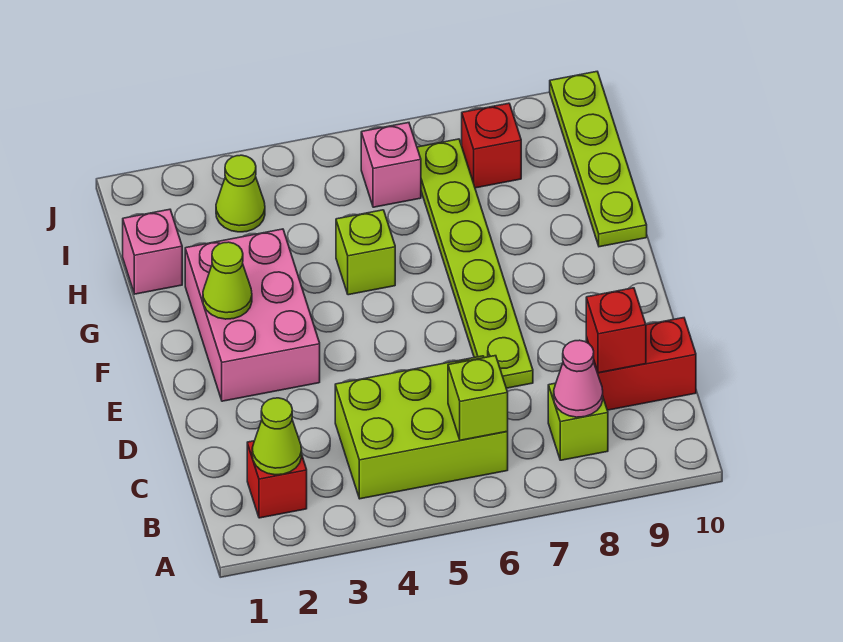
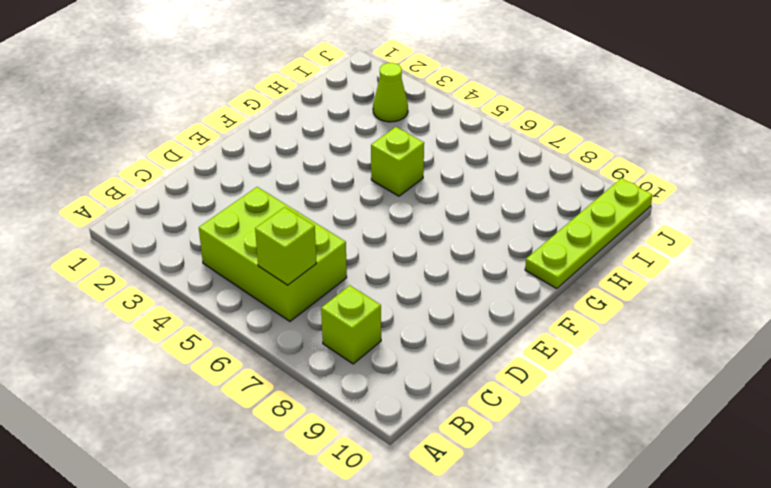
none -> red brick B2 level 1
none -> red brick C9:C10 level 1
none -> lime plate D7:I7 level 1

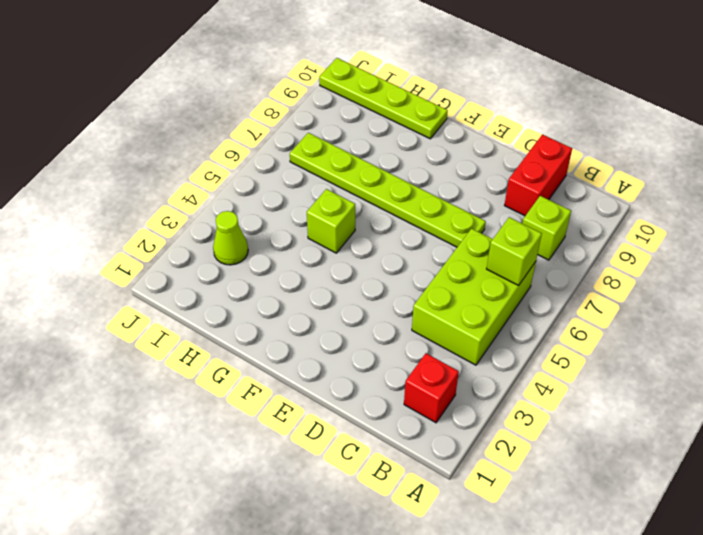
none -> pink brick E2:G3 level 1
none -> pink brick H1 level 1
none -> pink brick I6 level 1

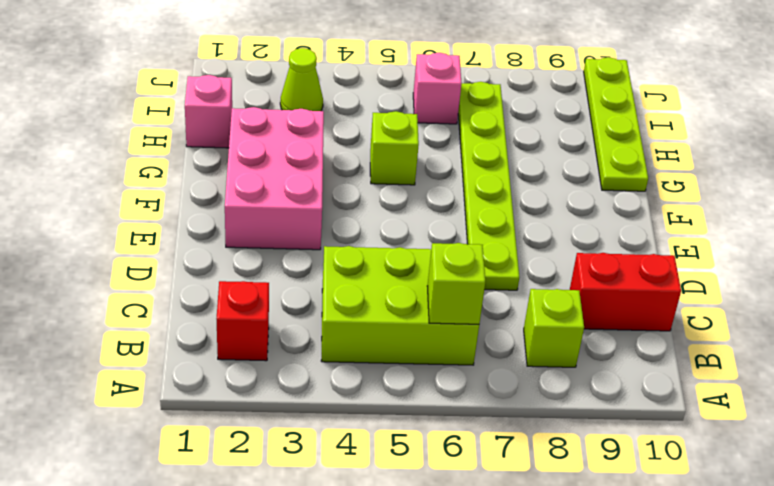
none -> red brick I8 level 1
none -> lime cone B2 level 2
none -> pink cone B8 level 2

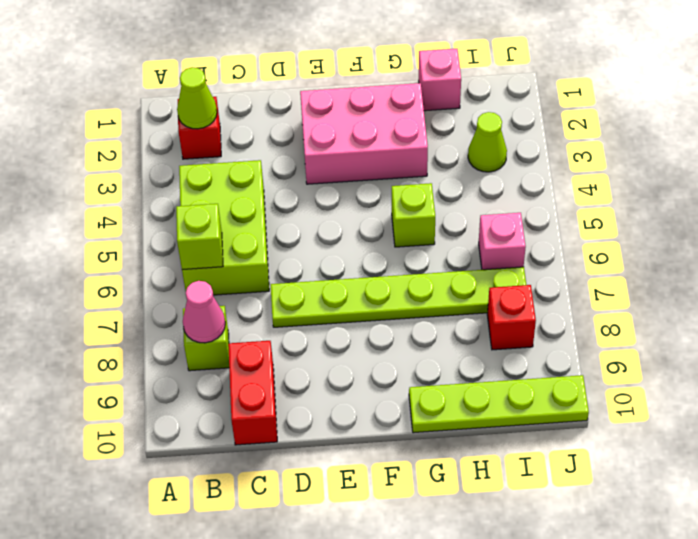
none -> red brick C9 level 2
none -> lime cone F2 level 2

